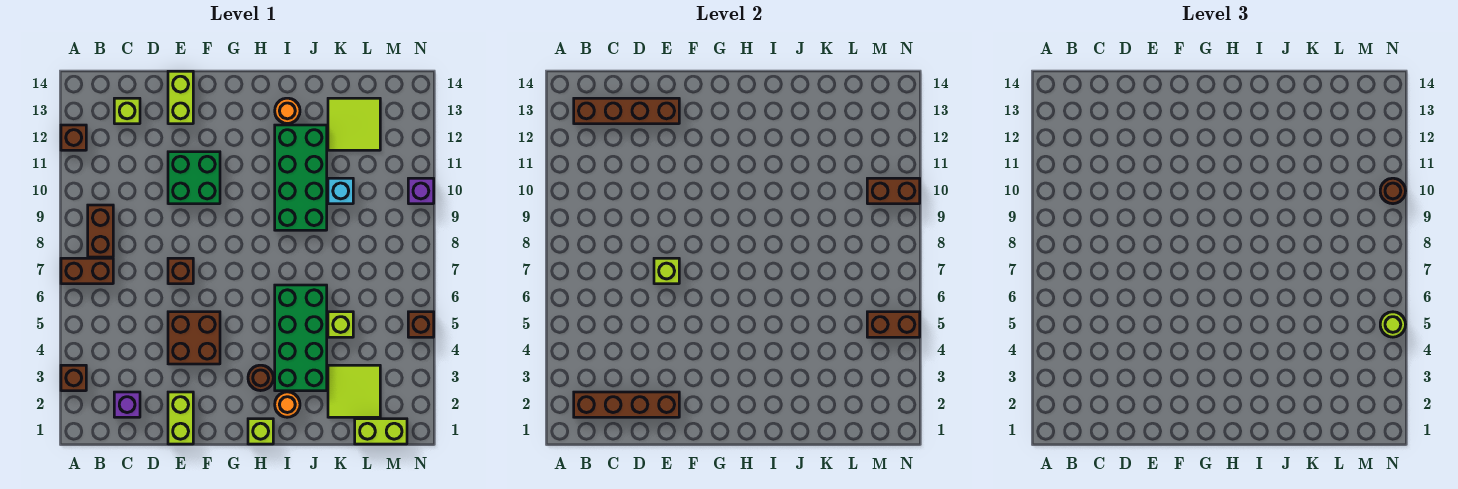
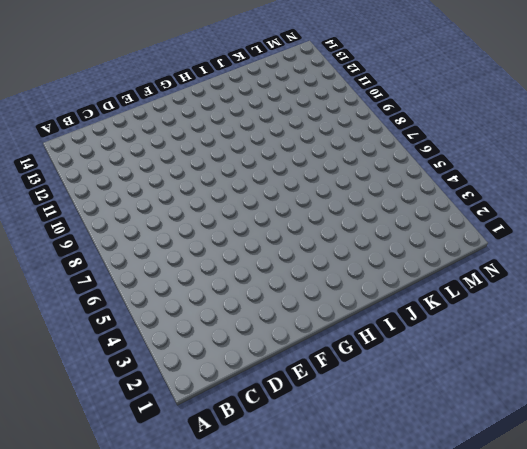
none -> brown brick A3 level 1
none -> brown brick A7:B7 level 1
none -> brown brick A12 level 1
none -> brown brick B8:B9 level 1

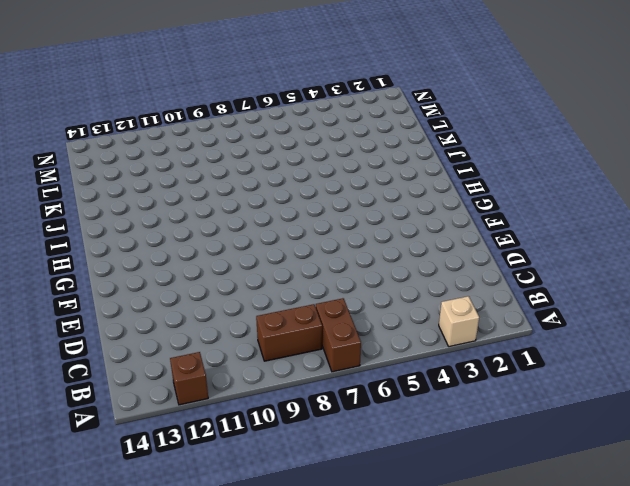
tan brick A3 level 1 -> brown brick A3 level 1
none -> purple brick C2 level 1
none -> lime brick C13 level 1
none -> lime brick E1:E2 level 1
none -> brown brick E4:F5 level 1

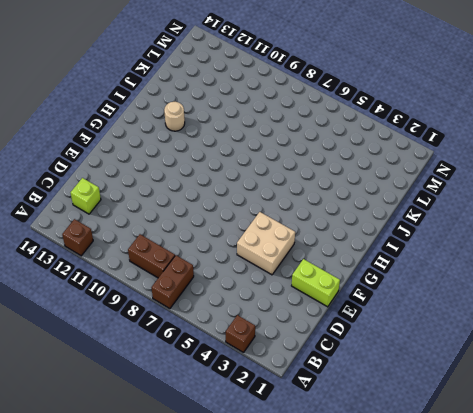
tan brick E4:F5 level 1 -> brown brick E4:F5 level 1
tan round brick I12 level 1 -> green brick I9:J12 level 1
none -> purple brick C2 level 1
none -> brown brick E7 level 1
none -> green brick E10:F11 level 1
none -> lime brick E13:E14 level 1

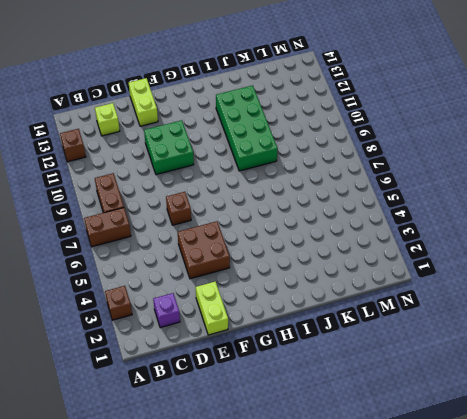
none -> lime brick H1 level 1
none -> brown round brick H3 level 1
none -> orange round brick I2 level 1
none -> green brick I3:J6 level 1

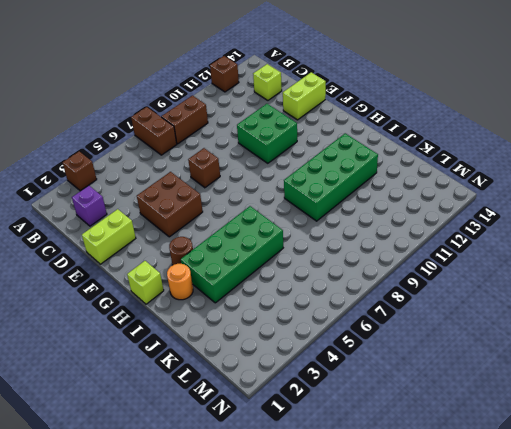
none -> orange round brick I13 level 1
none -> lime tile K2:L3 level 1
none -> lime brick K5 level 1
none -> cyan brick K10 level 1

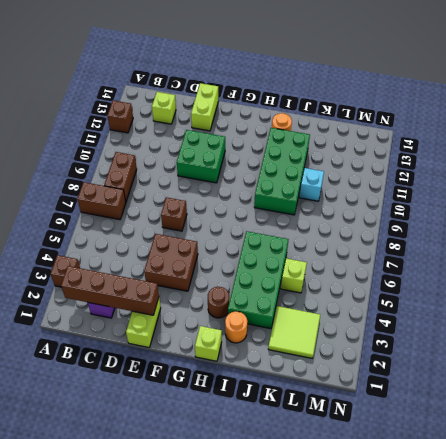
none -> lime tile K12:L13 level 1
none -> lime brick L1:M1 level 1
none -> brown brick N5 level 1
none -> purple brick N10 level 1

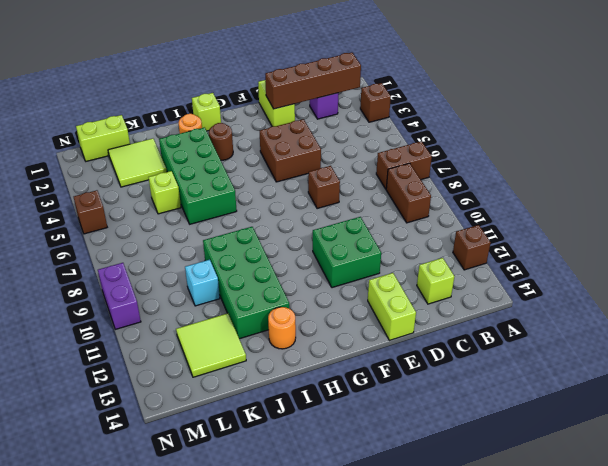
purple brick N9:N10 level 1 -> purple brick N10 level 1
none -> brown brick B13:E13 level 2
none -> lime brick E7 level 2
none -> brown brick M5:N5 level 2
none -> brown brick M10:N10 level 2

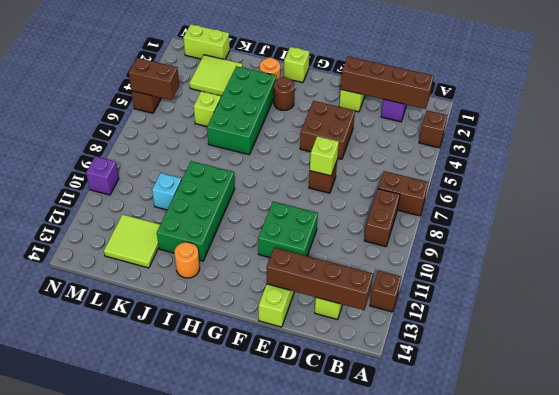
none -> brown brick M10:N10 level 2
none -> lime round brick N5 level 3
none -> brown round brick N10 level 3

